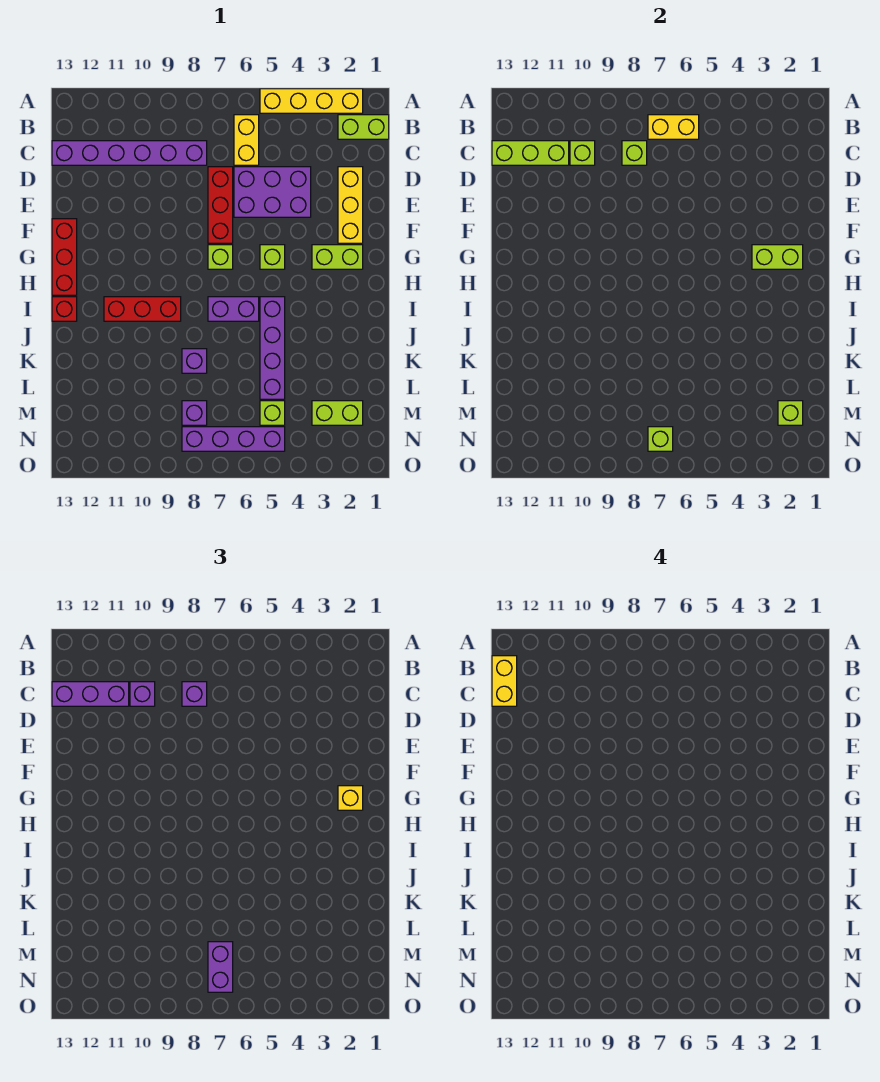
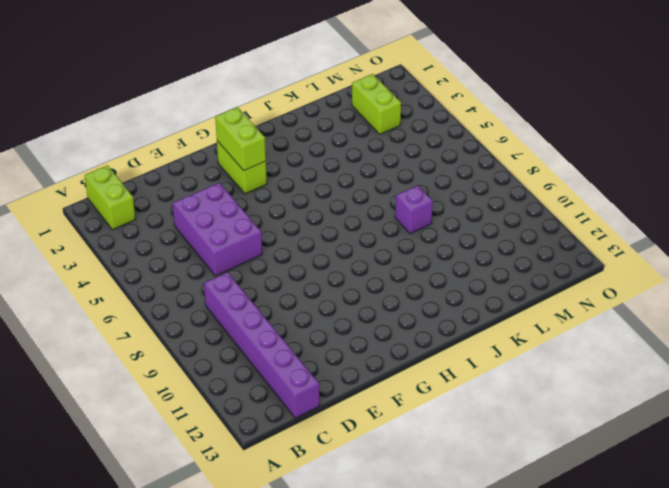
none -> yellow brick A2:A5 level 1
none -> yellow brick B6:C6 level 1
none -> yellow brick D2:F2 level 1
none -> red brick D7:F7 level 1

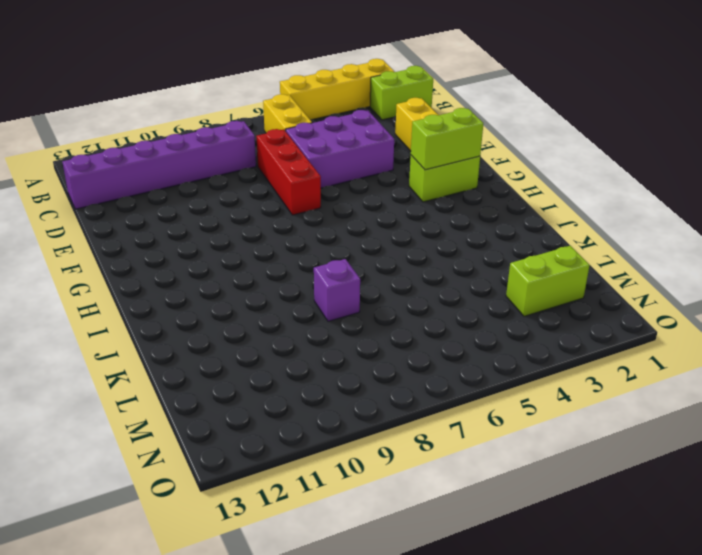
none -> red brick F13:H13 level 1
none -> lime brick G5 level 1
none -> lime brick G7 level 1
none -> purple brick I5:L5 level 1

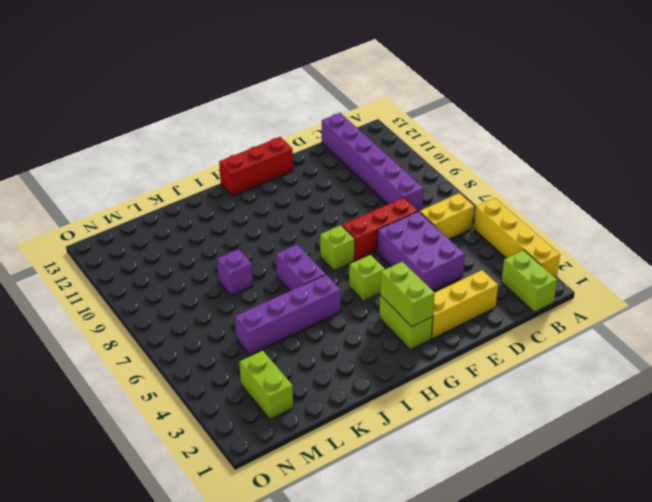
none -> red brick I9:I11 level 1
none -> red brick I13 level 1
none -> lime brick M5 level 1
none -> purple brick M8 level 1

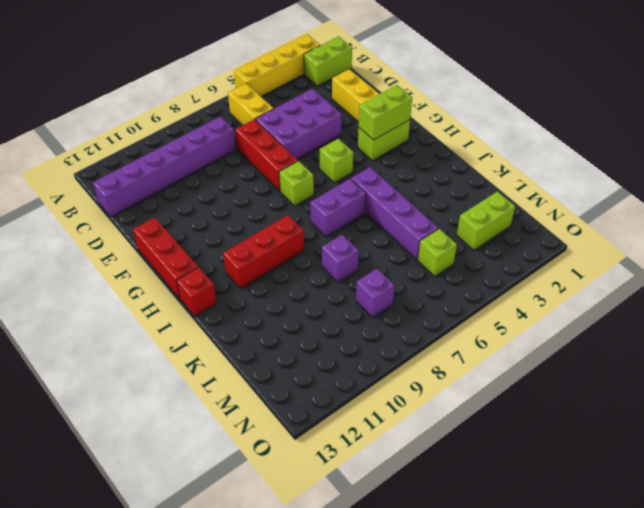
none -> purple brick N5:N8 level 1
none -> yellow brick B6:B7 level 2
none -> lime brick C8 level 2
none -> lime brick C10 level 2

